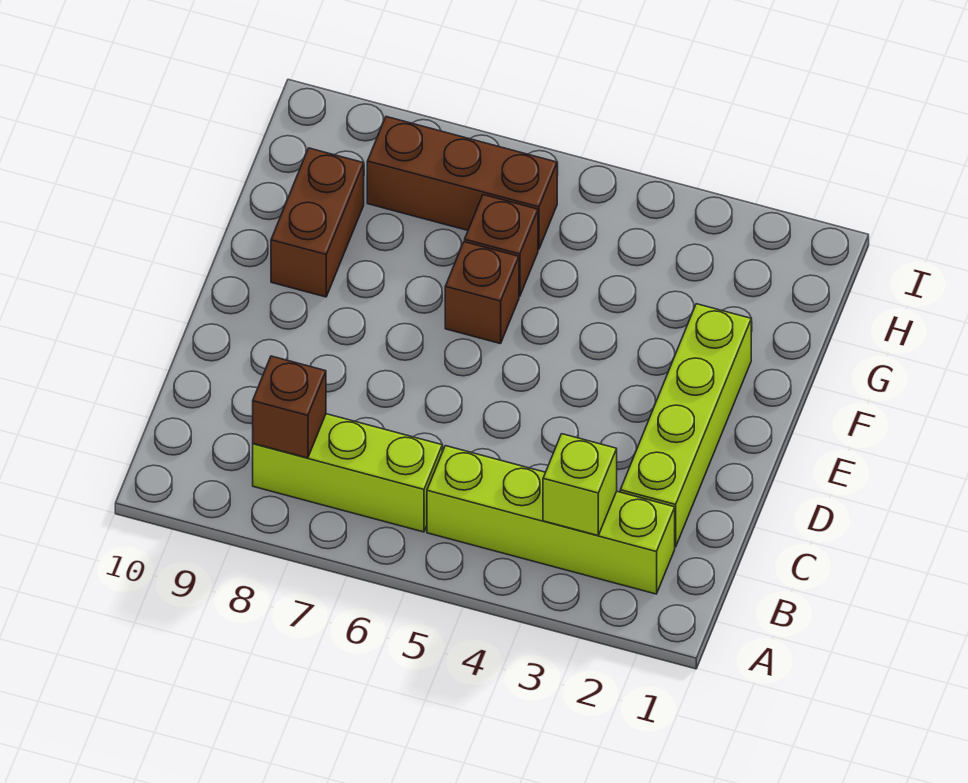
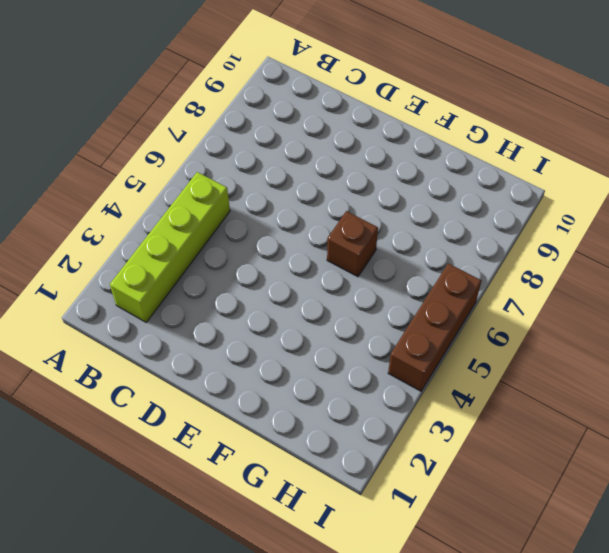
brown brick I4:I6 level 1 -> brown brick H6:H8 level 1
none -> lime brick B6:B8 level 1
none -> lime brick C2:F2 level 1

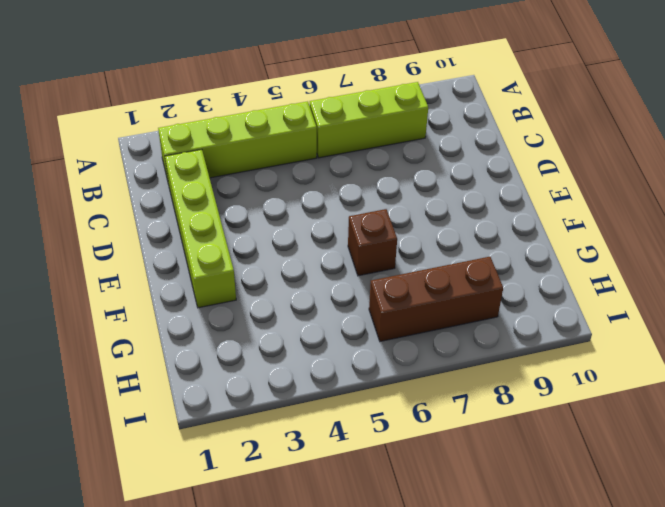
none -> brown brick F9:G9 level 1
none -> brown brick G6 level 1

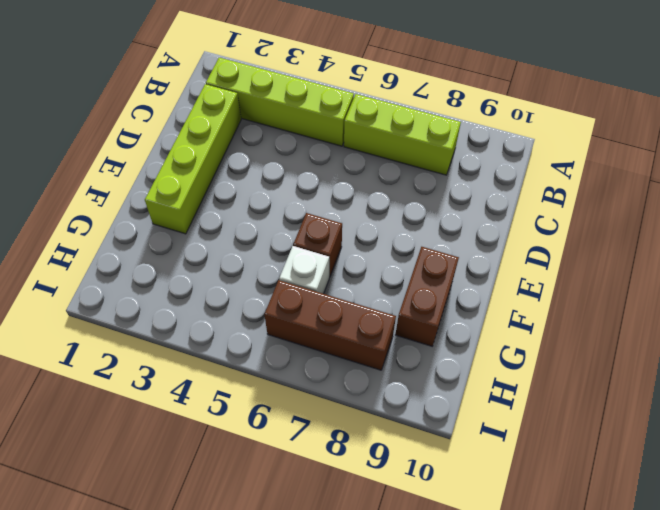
white brick G6 level 1 -> brown brick G6 level 1
none -> lime brick B3 level 2
none -> brown brick B8 level 2

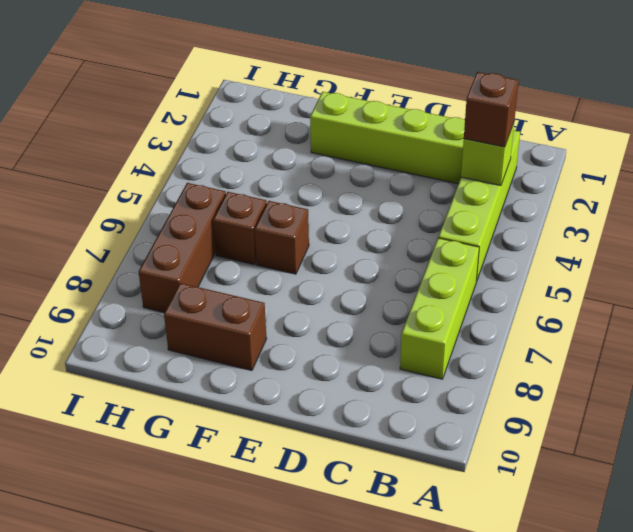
brown brick B3 level 3 -> brown brick B8 level 2

